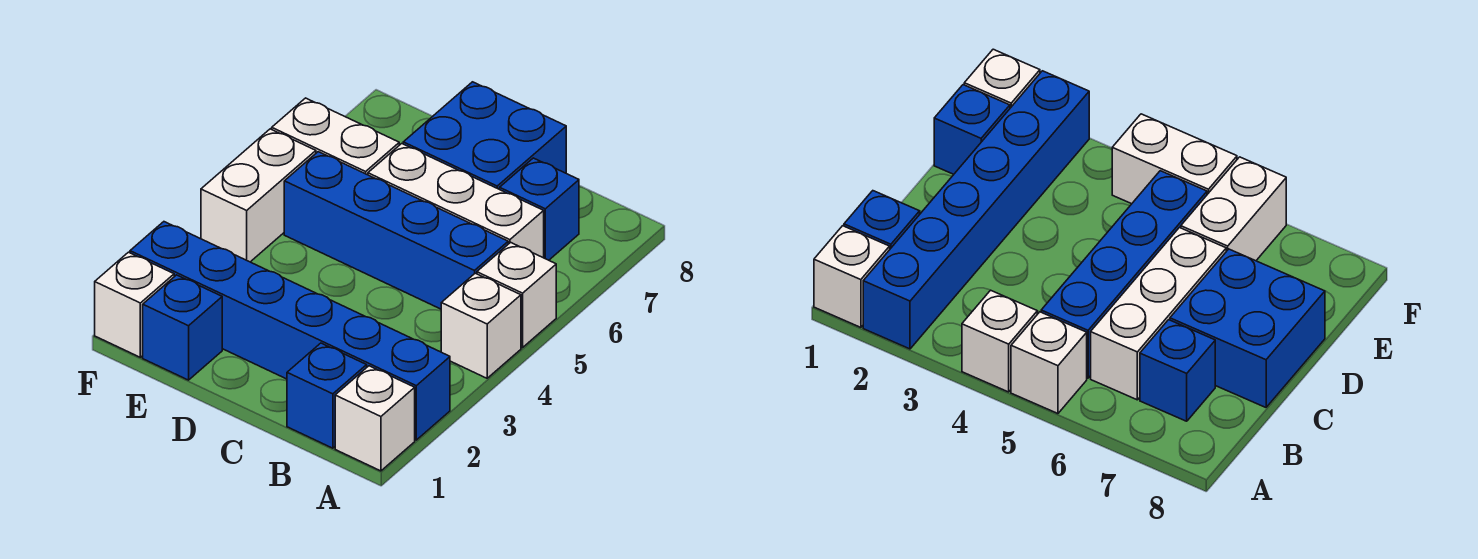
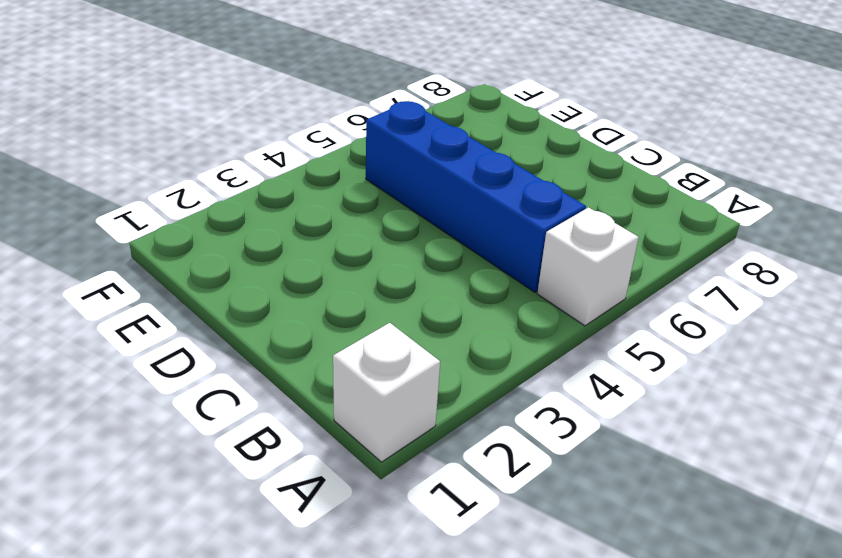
none -> blue brick A2:F2 level 1
none -> white brick A4 level 1
none -> blue brick B1 level 1

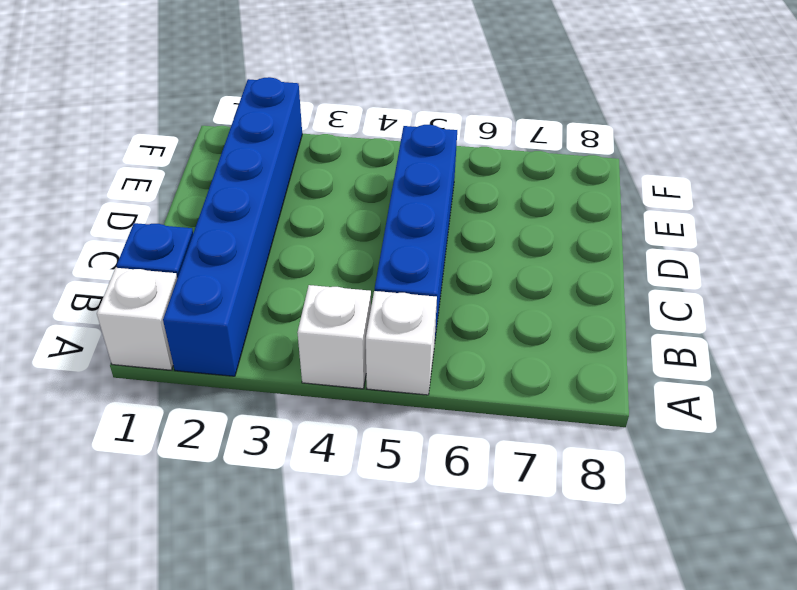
none -> white brick B6:D6 level 1
none -> blue brick B7 level 1
none -> blue brick C7:D8 level 1

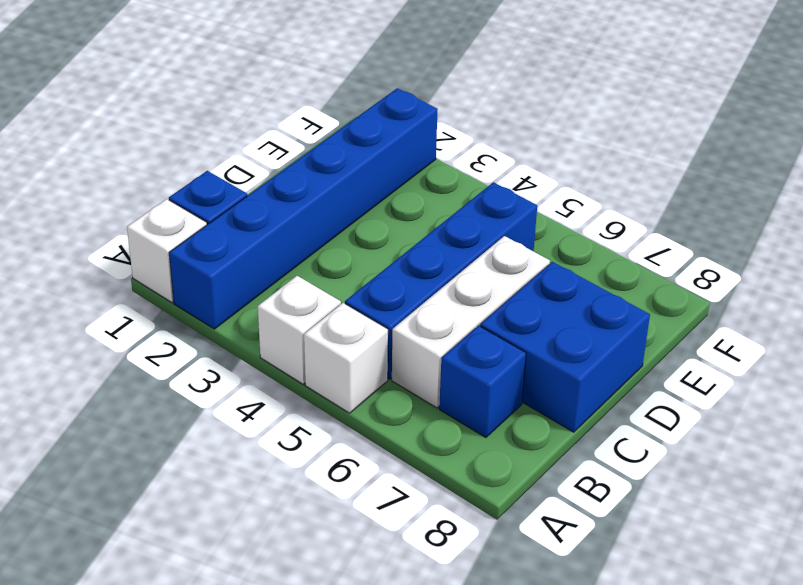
none -> blue brick E1 level 1
none -> white brick E6:F6 level 1
none -> white brick F1 level 1

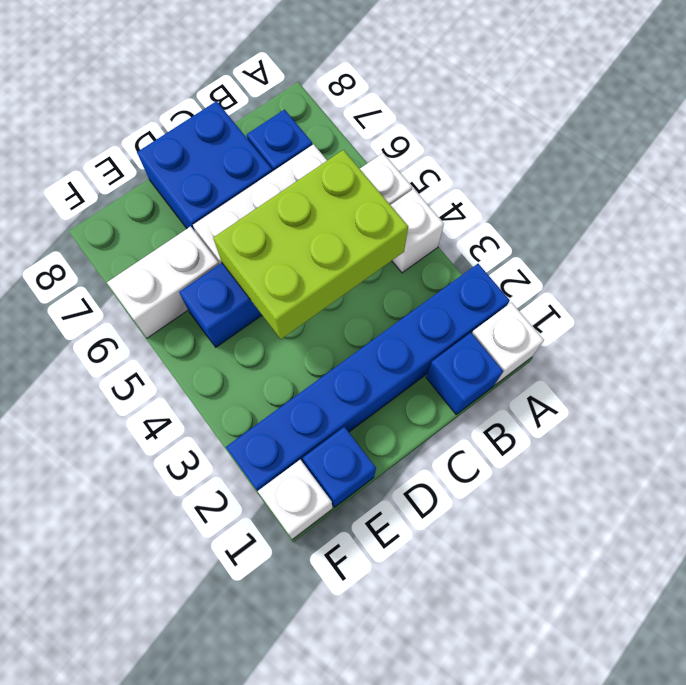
lime brick B4:D5 level 2 -> none
none -> white brick F4:F5 level 1

